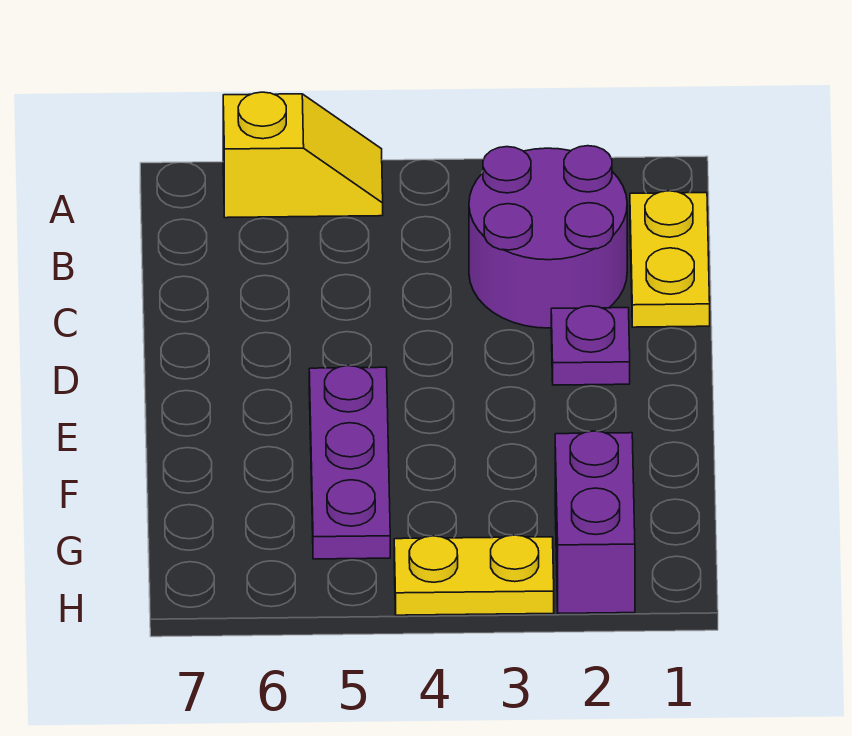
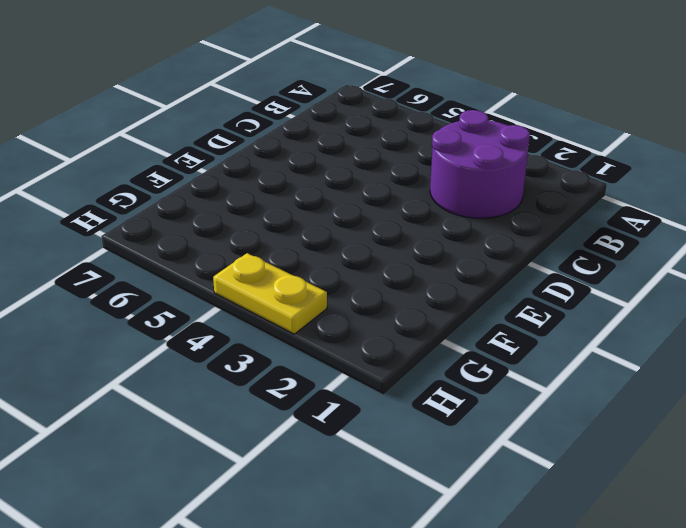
none -> yellow slope A5:A6 level 1 top 6
none -> yellow plate B1:C1 level 1

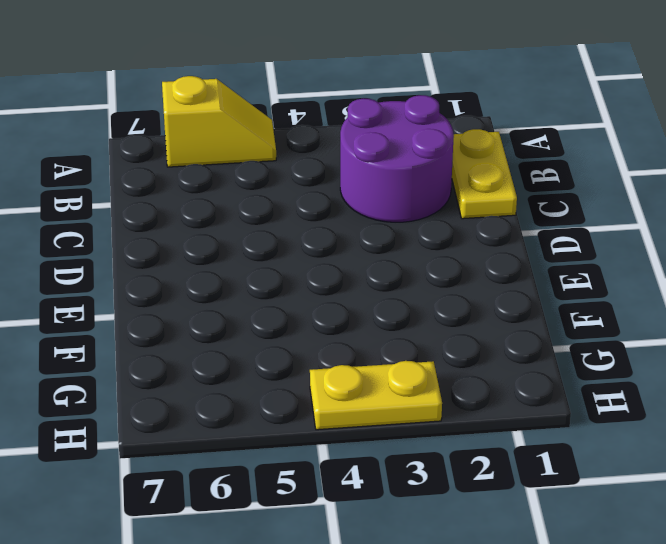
none -> purple plate D2 level 1
none -> purple plate E5:G5 level 1

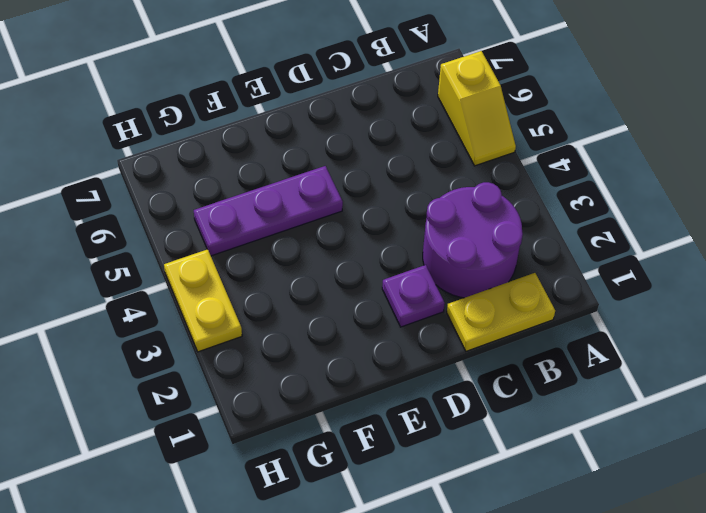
none -> purple brick G2:H2 level 1

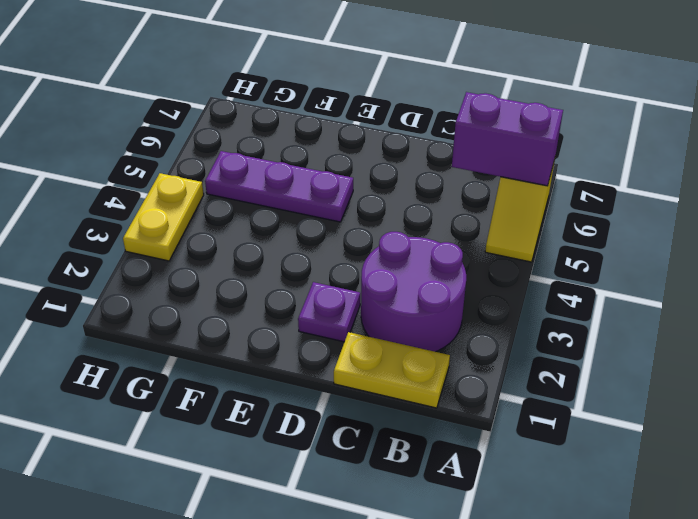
purple brick A6:B6 level 2 -> purple brick G2:H2 level 1

